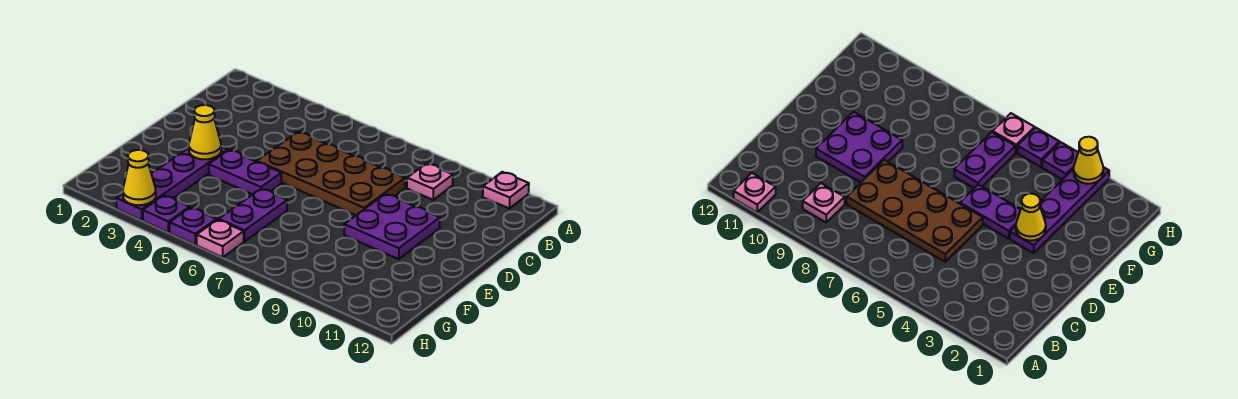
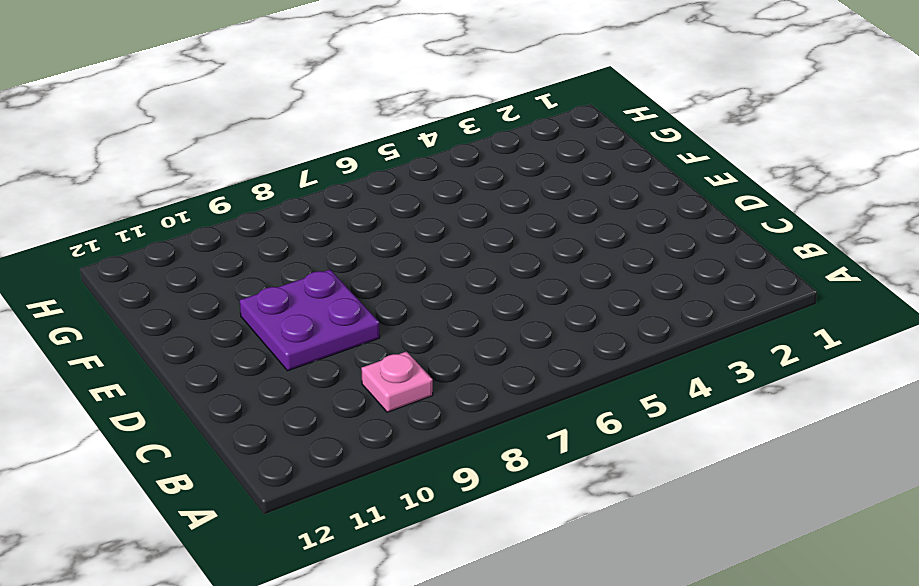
none -> pink plate A11 level 1
none -> brown plate C5:D8 level 1
none -> purple plate E3:H3 level 1

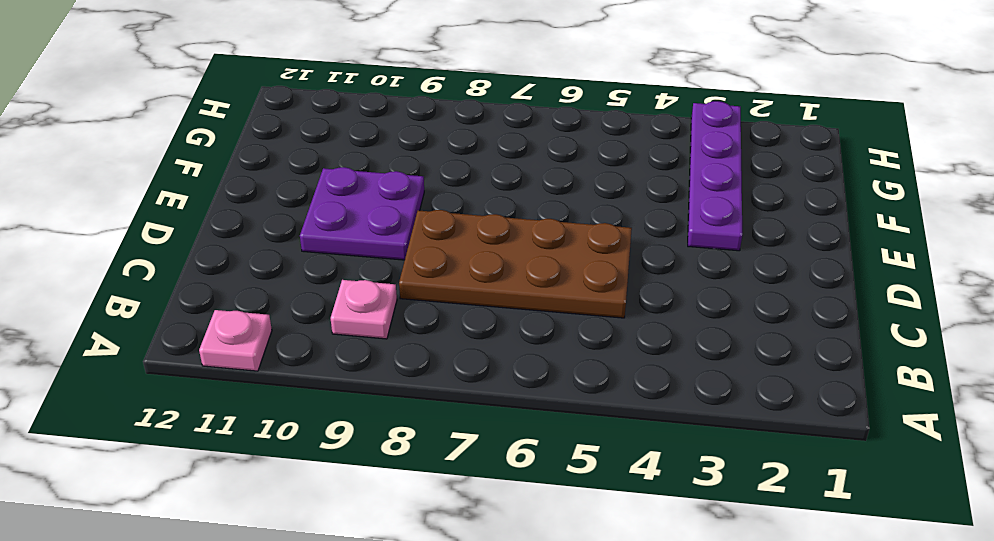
none -> purple plate E4:E5 level 1
none -> purple plate F6:G6 level 1
none -> purple plate H4 level 1

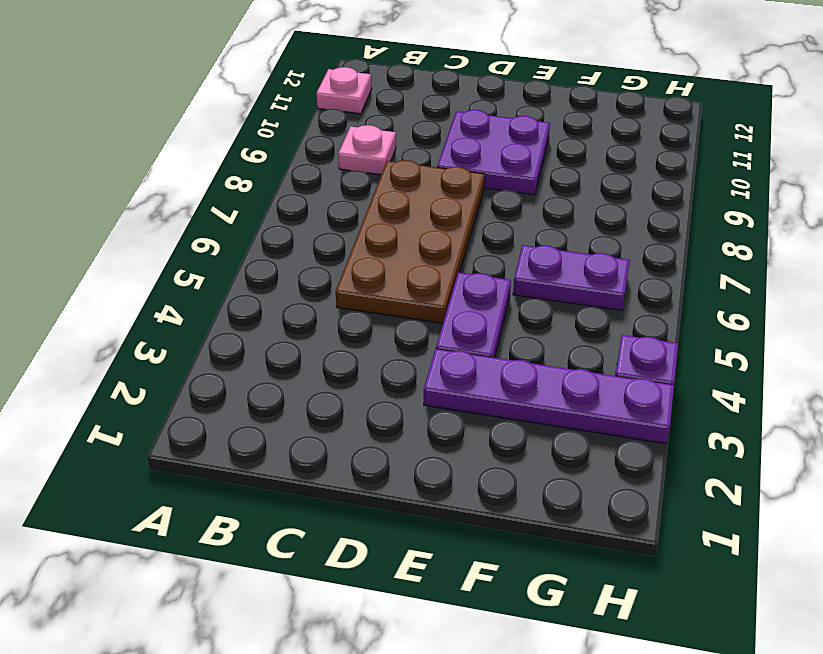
none -> purple plate H5 level 1
none -> pink plate H6 level 1
none -> yellow cone E3 level 2

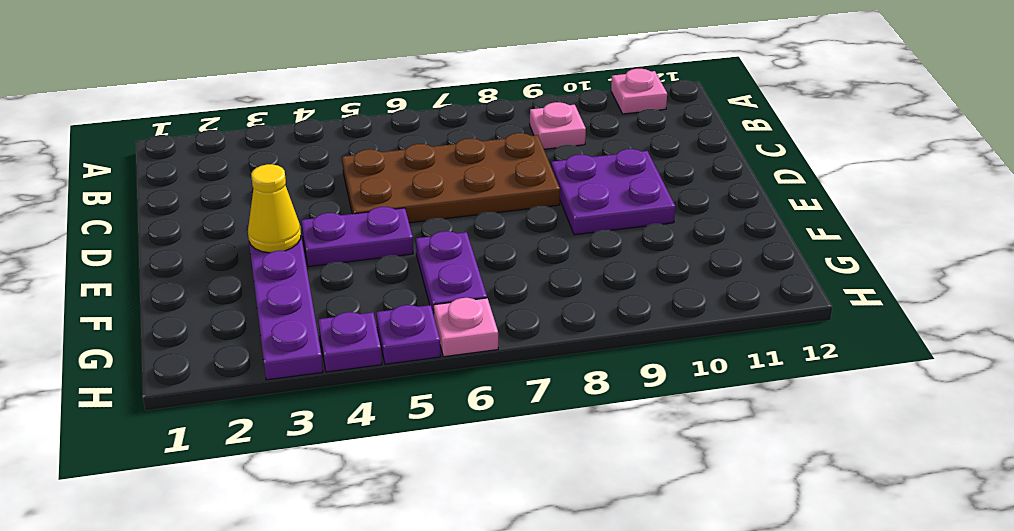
none -> yellow cone H3 level 2

